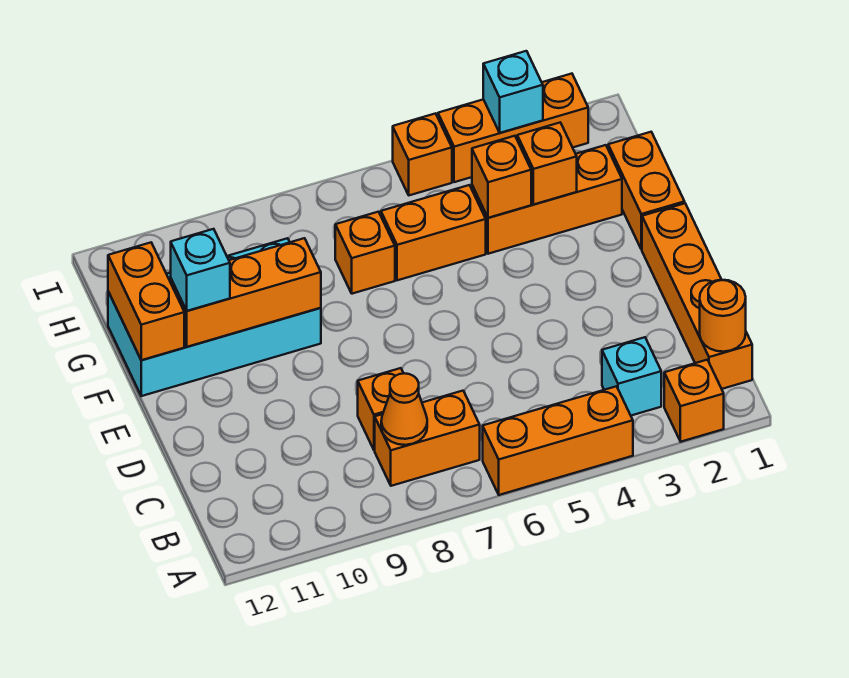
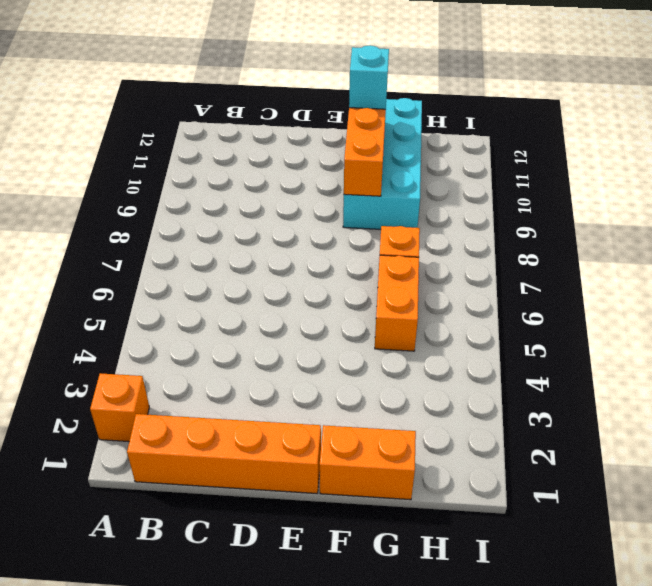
none -> orange brick A4:A6 level 1
none -> cyan brick B3 level 1
none -> orange brick B7:B8 level 1

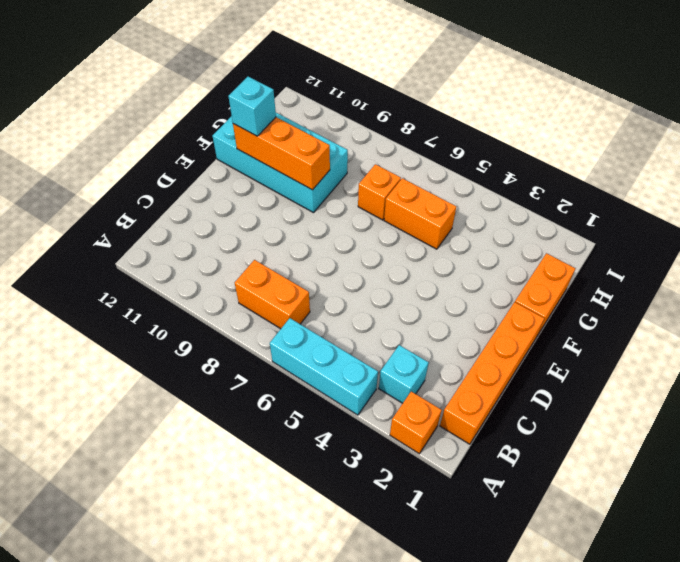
cyan brick A4:A6 level 1 -> orange brick A4:A6 level 1
none -> orange brick C8 level 1
none -> orange brick G2:G4 level 1
none -> orange brick I2:I4 level 1

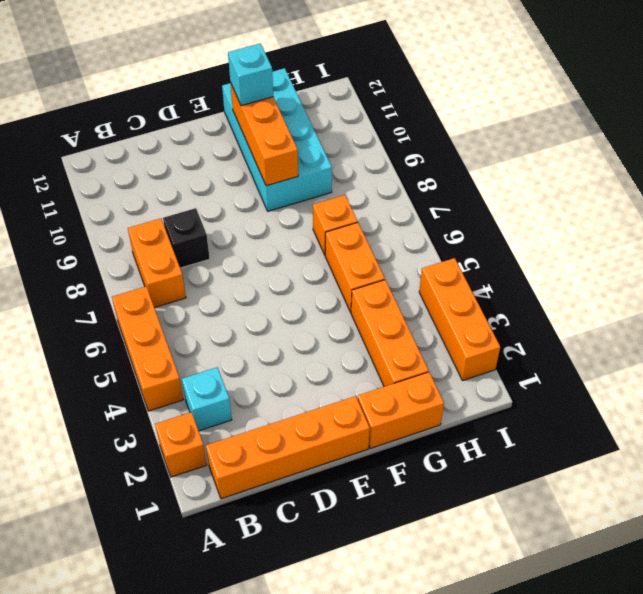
black brick C8 level 1 -> orange brick C8 level 1
none -> orange brick I5 level 1
none -> orange round brick B1 level 2
none -> orange cone B8 level 2

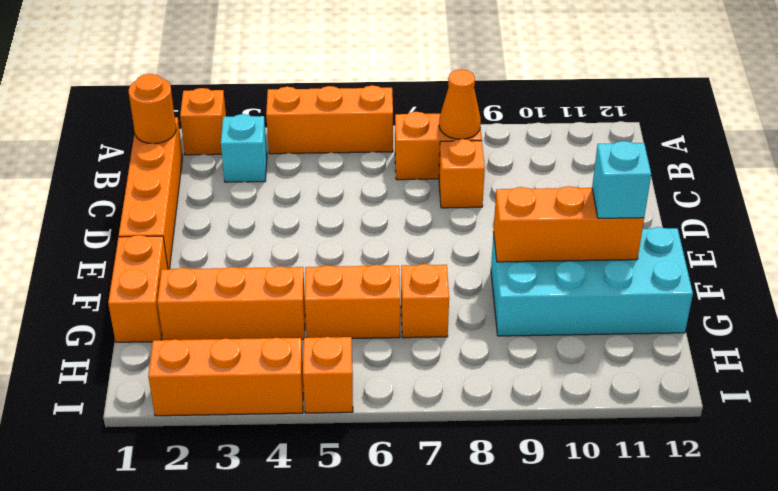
none -> orange brick F12:G12 level 2
none -> orange brick G3 level 2
none -> orange brick G4 level 2

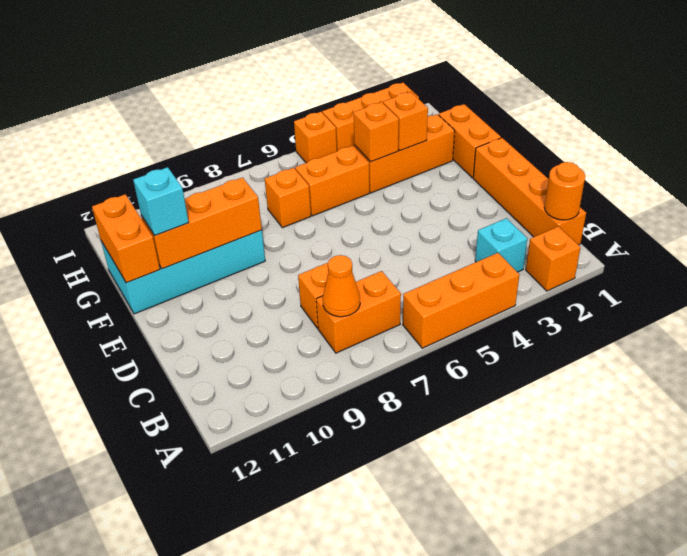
none -> cyan brick I3 level 2

